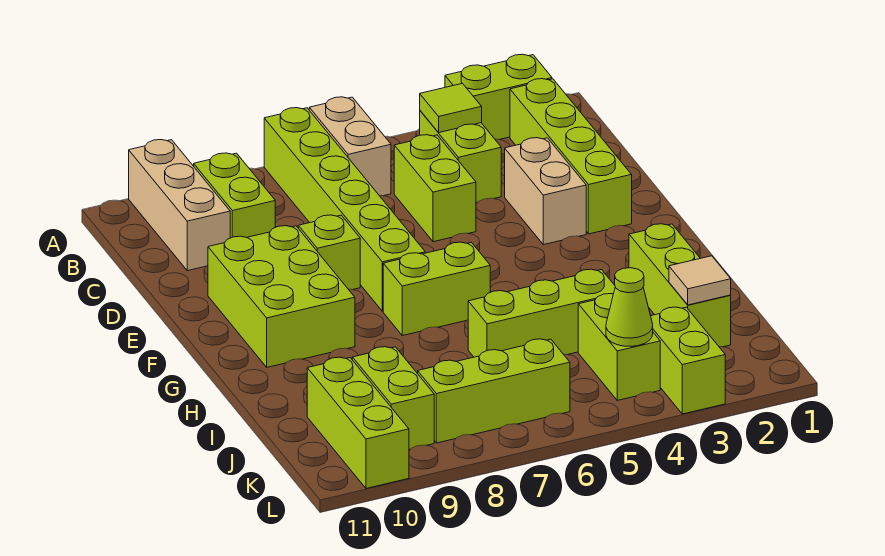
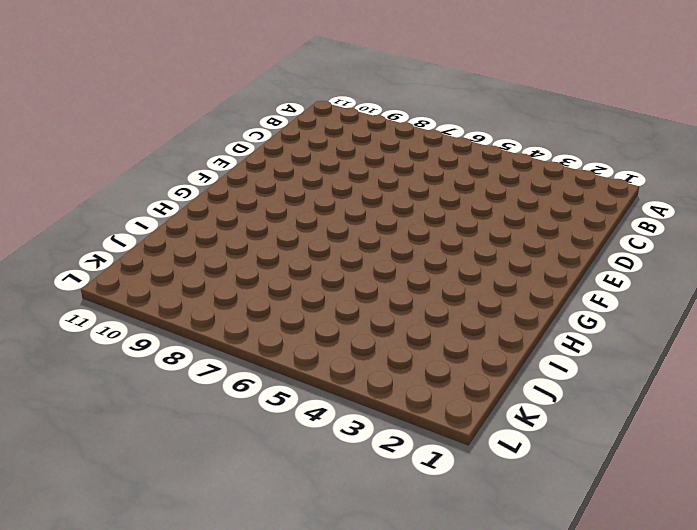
none -> lime brick A2:A3 level 1
none -> tan brick A6:B6 level 1
none -> lime brick A7:F7 level 1

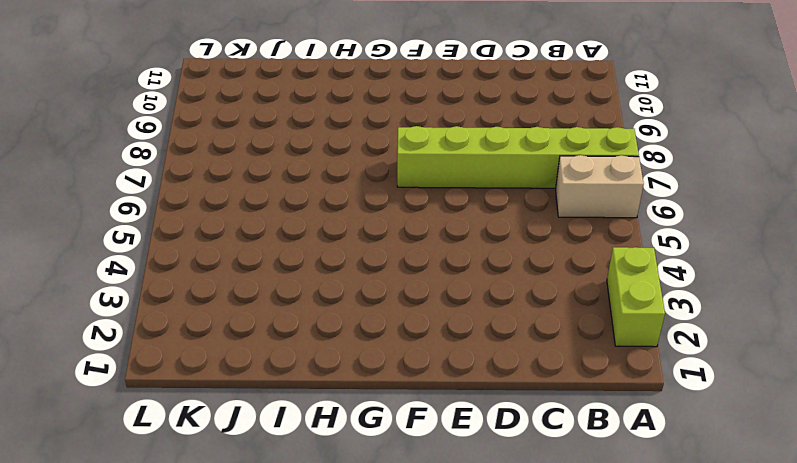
none -> tan brick A10:C10 level 1
none -> lime brick B2:E2 level 1
none -> lime brick B4:C4 level 1

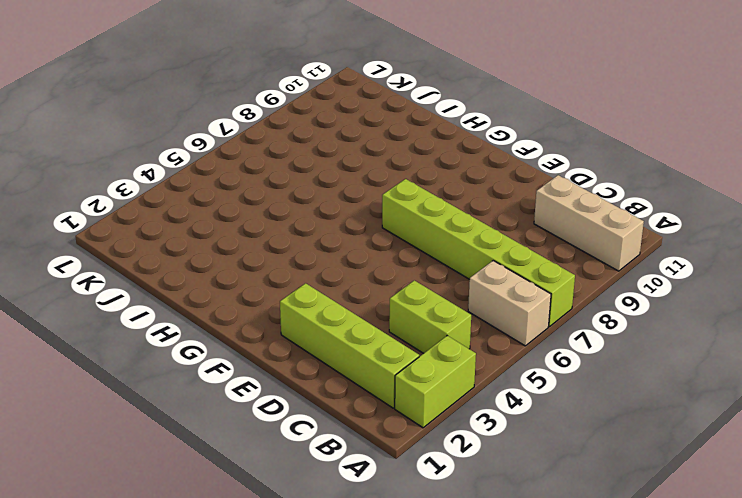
none -> lime brick B9:C9 level 1
none -> lime brick C5:D5 level 1
none -> tan brick D3:E3 level 1

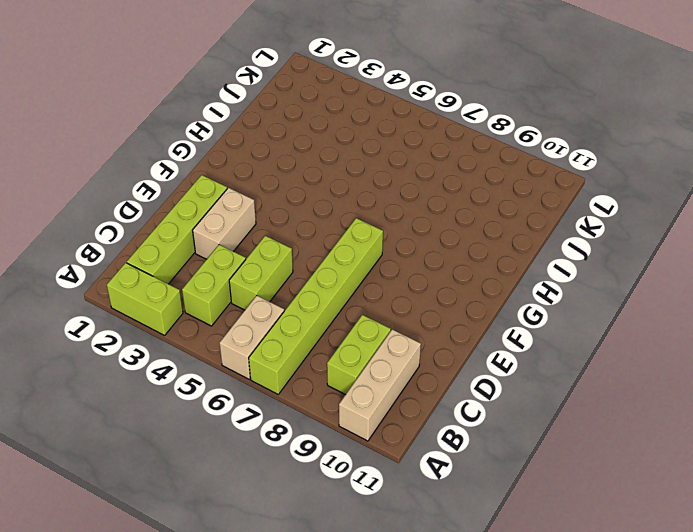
none -> lime brick E8 level 1
none -> lime brick E9:G10 level 1
none -> lime brick G6:G7 level 1

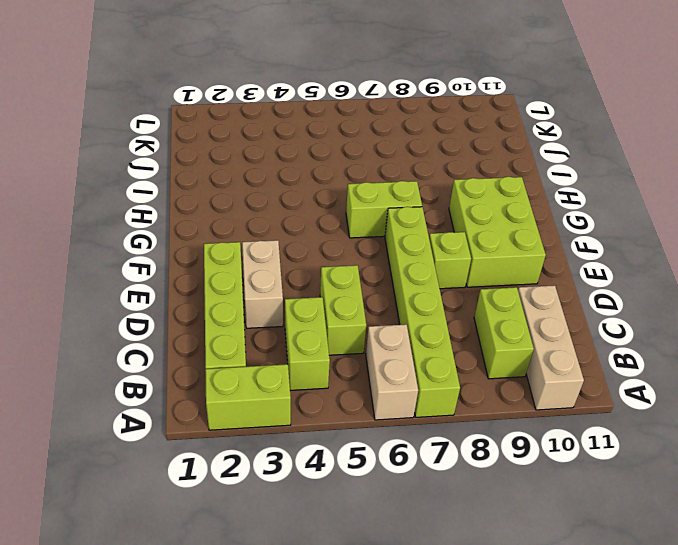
none -> lime brick H2:J2 level 1
none -> lime brick I4:I6 level 1
none -> lime brick J4:K4 level 1

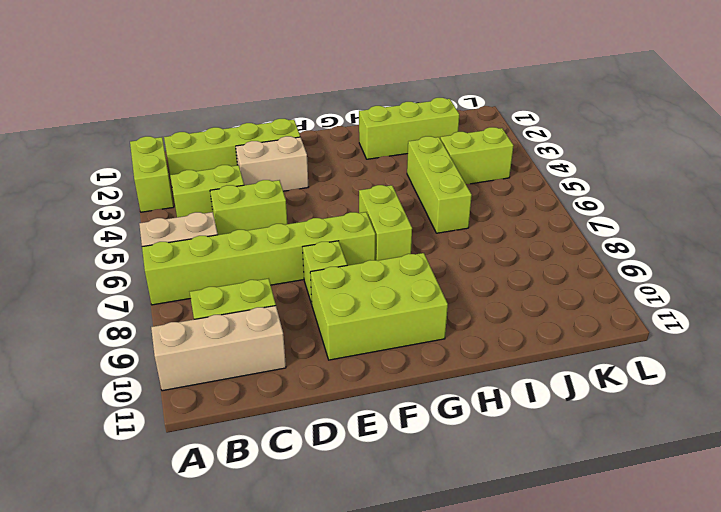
none -> lime brick J9:K9 level 1
none -> lime brick J10:L10 level 1
none -> lime brick K3:L3 level 1

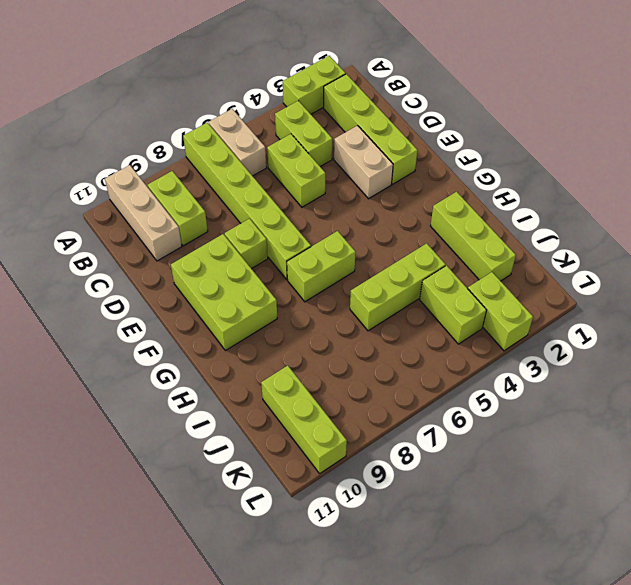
none -> lime brick J9:K9 level 1
none -> lime brick K6:K8 level 1
none -> lime tile B4 level 2

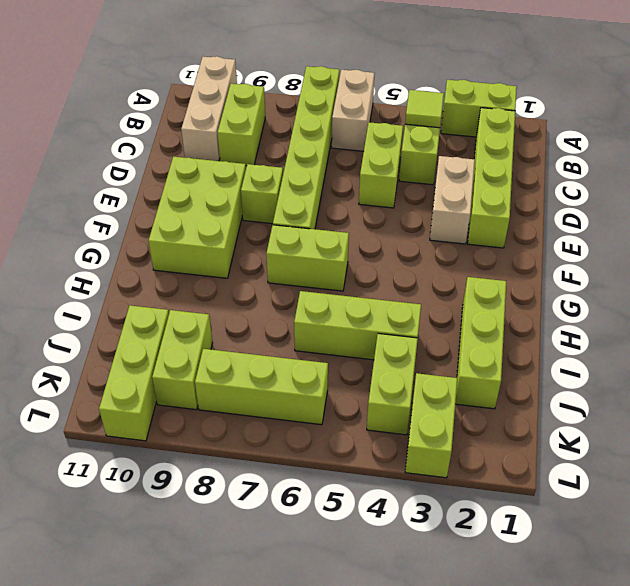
none -> tan tile J2 level 2
none -> lime cone K4 level 2

